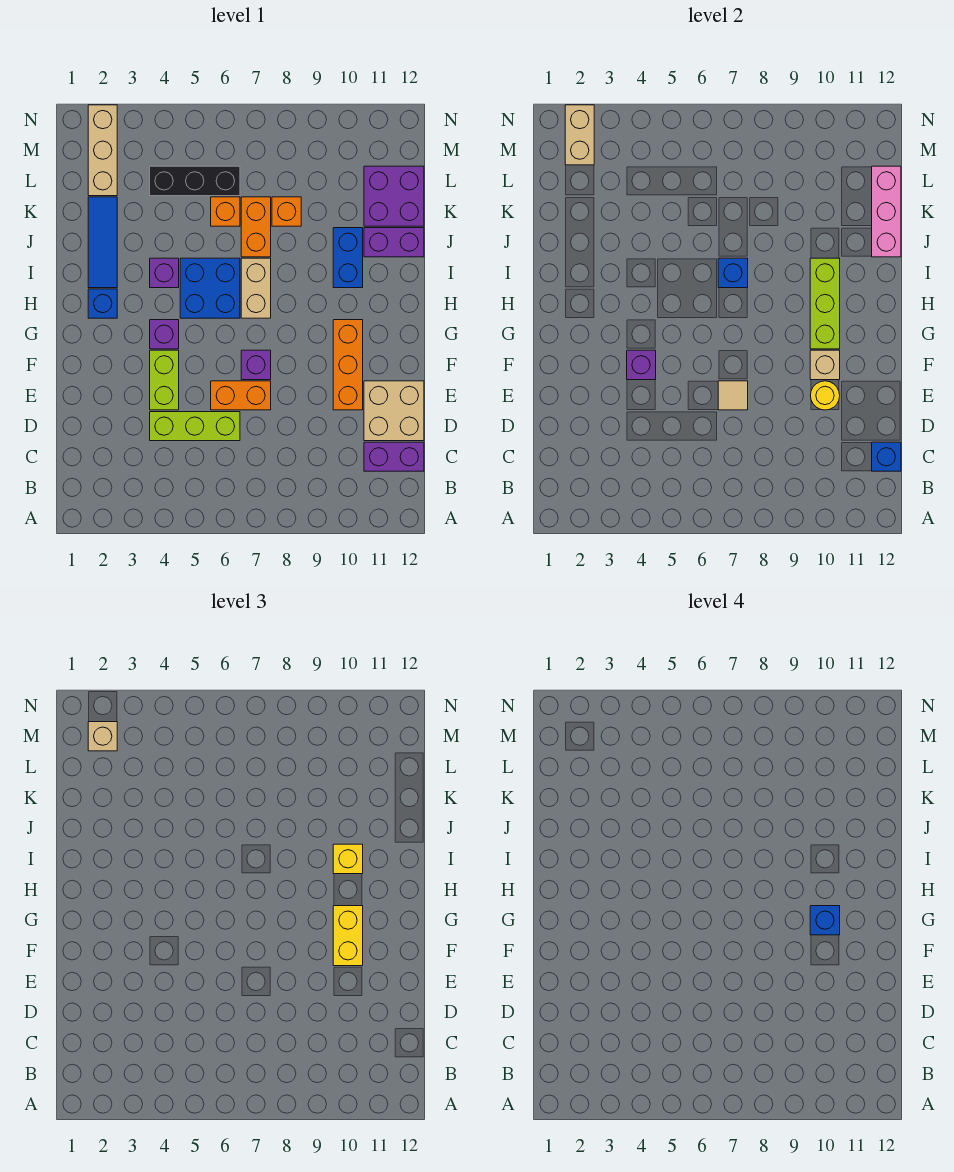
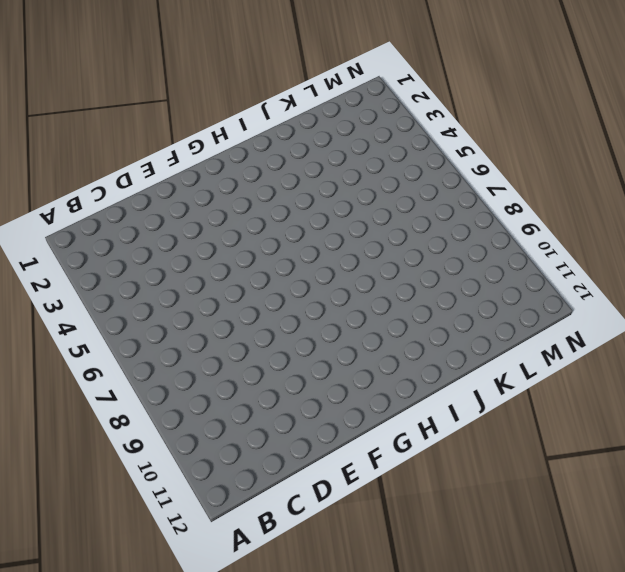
none -> purple brick C11:C12 level 1
none -> lime brick D4:D6 level 1
none -> tan brick D11:E12 level 1
none -> lime brick E4:F4 level 1

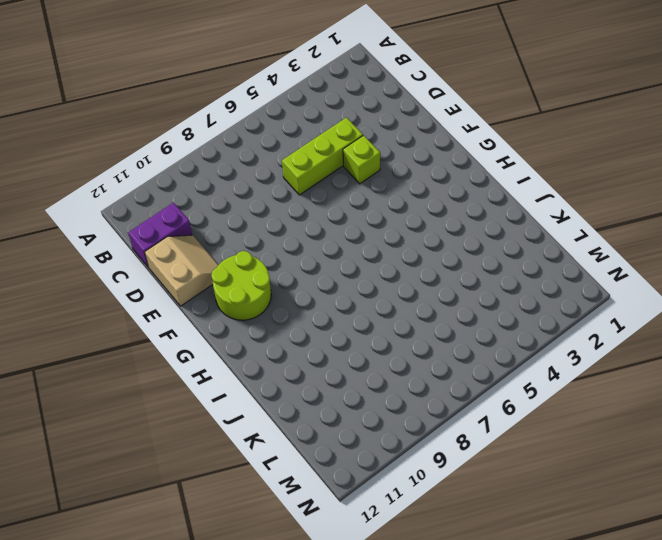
tan slope D11:E12 level 1 top 12 -> tan brick D11:E12 level 1
lime brick E4 level 1 -> lime brick E4:F4 level 1
lime round brick F10:G11 level 1 -> orange brick E10:G10 level 1
none -> orange brick E6:E7 level 1
none -> purple brick F7 level 1
none -> purple brick G4 level 1
none -> blue brick H2 level 1

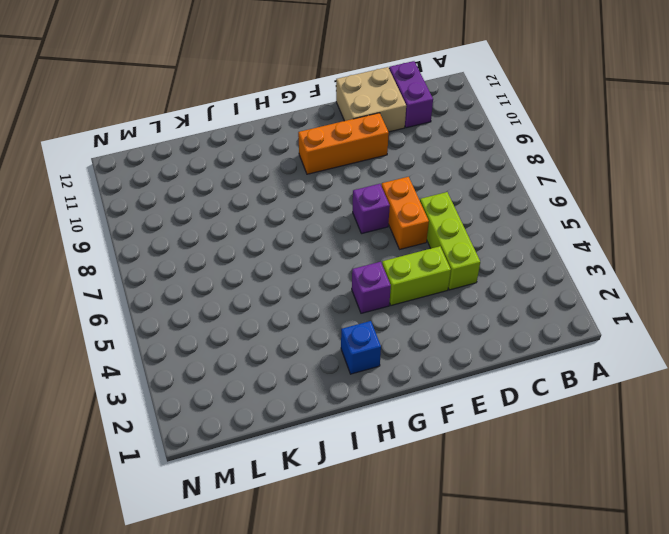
none -> blue brick H5:I6 level 1
none -> tan brick H7:I7 level 1
none -> blue tile I2:K2 level 1
none -> purple brick I4 level 1

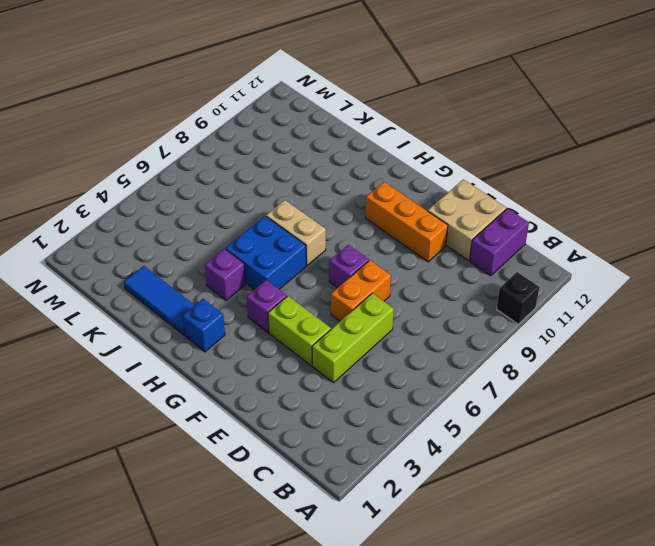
black brick A10 level 1 -> none
none -> blue brick I10:J10 level 1
none -> orange brick J7:K7 level 1
none -> purple brick J11:J12 level 1
none -> orange brick K6 level 1

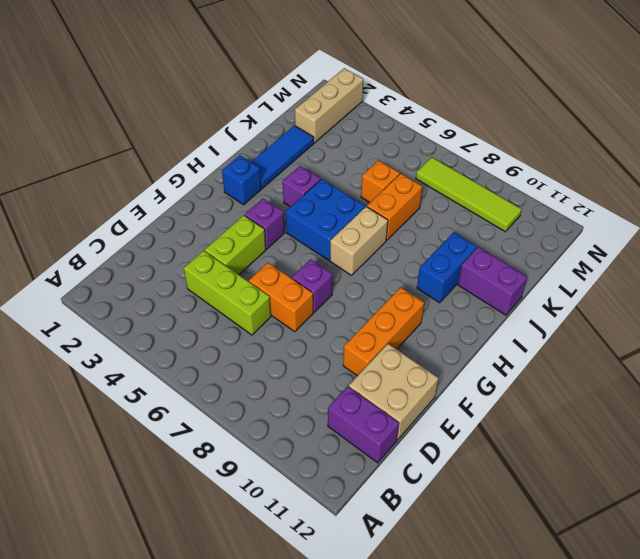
lime tile M7:M10 level 1 -> none
none -> orange brick K8 level 1
none -> purple brick K11:L12 level 1
none -> black brick L4:L6 level 1
none -> blue brick C12 level 2

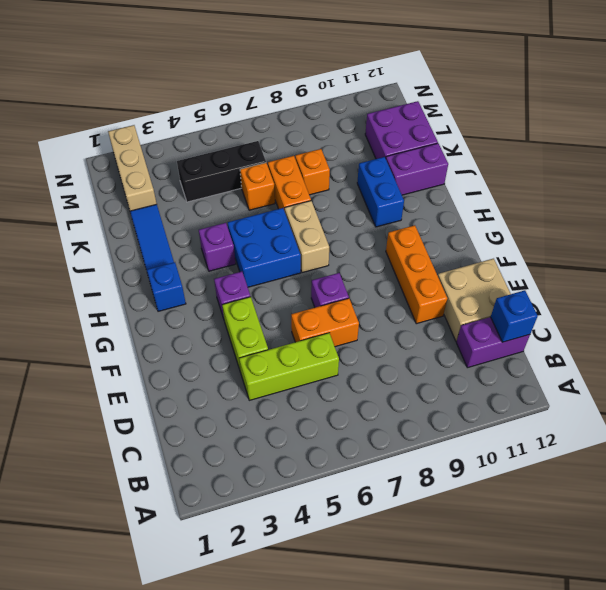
none -> tan tile E7 level 2
none -> yellow round brick E10 level 2
none -> purple brick F4 level 2
none -> tan brick F10 level 2

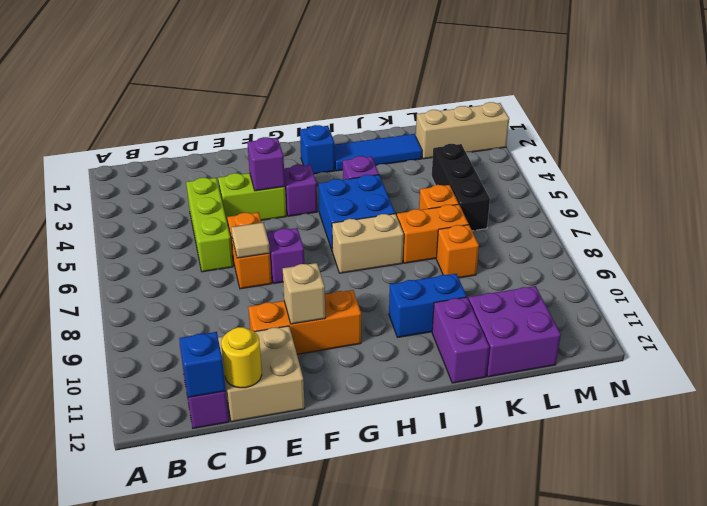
yellow round brick D12 level 2 -> yellow round brick E10 level 2
none -> lime brick G10:I10 level 2
none -> blue brick I7 level 2
none -> pink brick J12:L12 level 2
none -> tan brick M2:N2 level 2

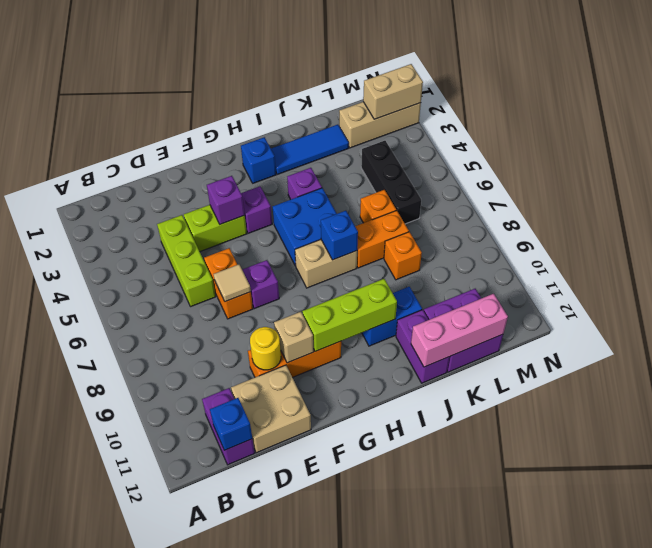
none -> yellow brick F10:G10 level 3
none -> yellow brick I10 level 3
none -> tan brick M2 level 3
none -> blue brick G10 level 4

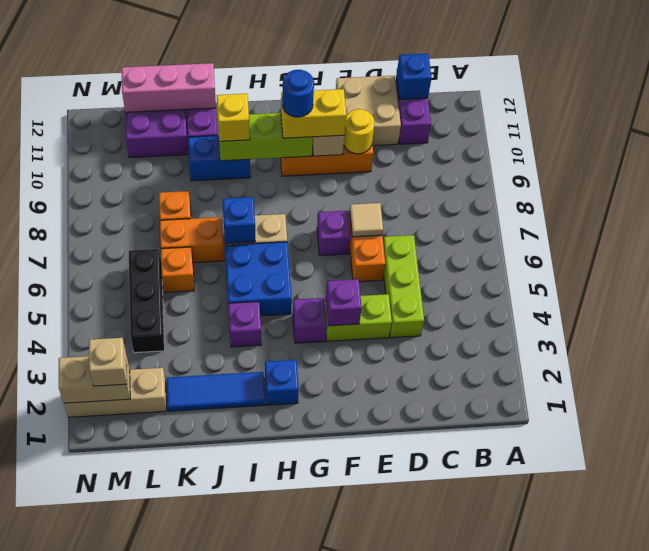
blue round brick G10 level 4 -> blue brick G10 level 4

